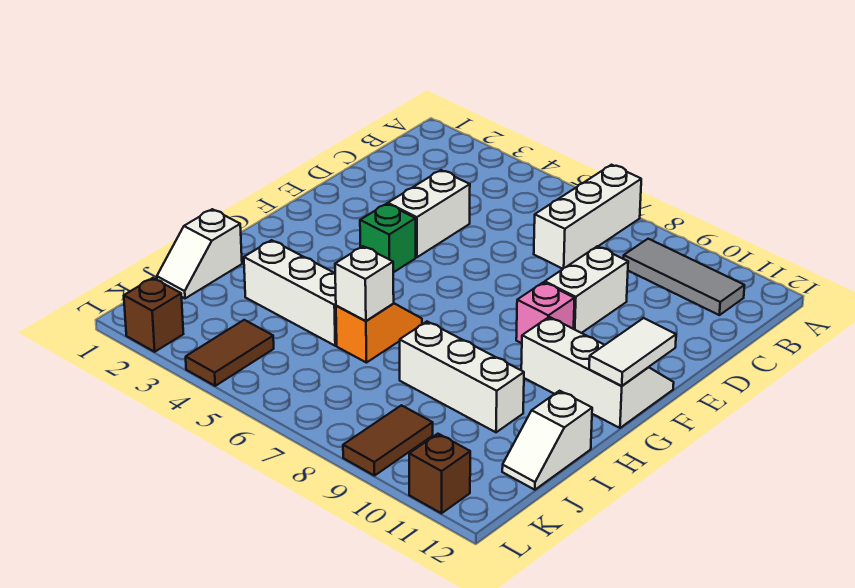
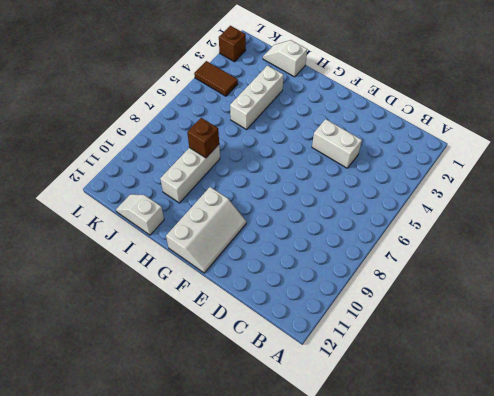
brown brick I8 level 2 -> brown brick L11 level 1
none -> white brick A7:C7 level 1
none -> grey tile B9:B11 level 1
none -> white brick D9:E9 level 1

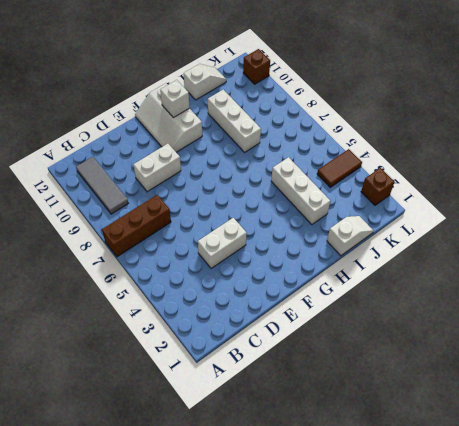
brown brick A7:C7 level 1 -> white brick A7:C7 level 1
white brick G11 level 2 -> white brick I6 level 2
none -> green brick F4 level 1
none -> pink brick F9 level 1
none -> orange slope H6:I6 level 1 top I

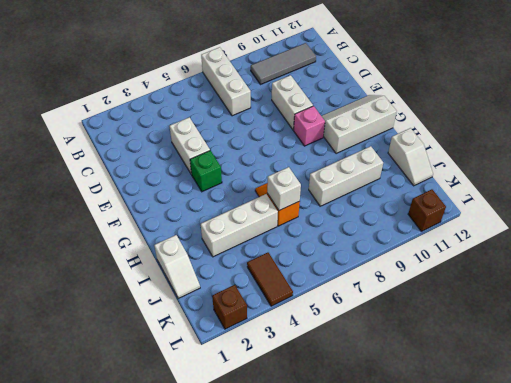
none -> brown tile K9:L9 level 1
none -> white tile F12:G12 level 2

